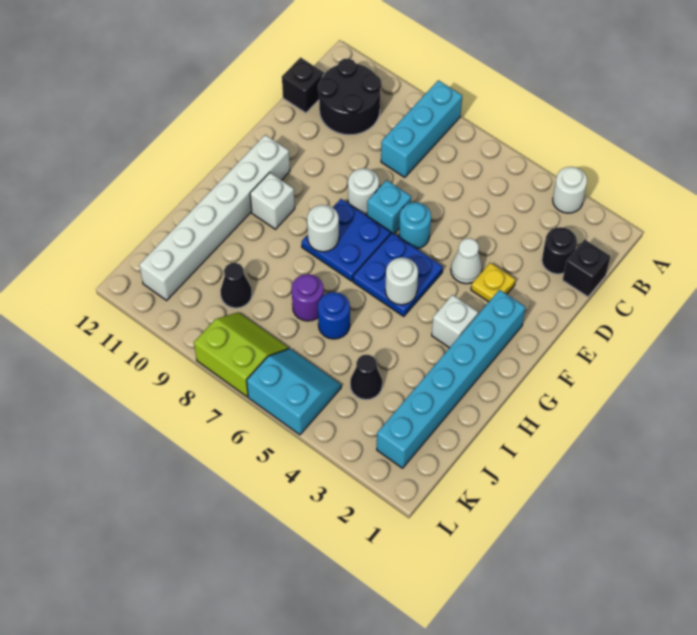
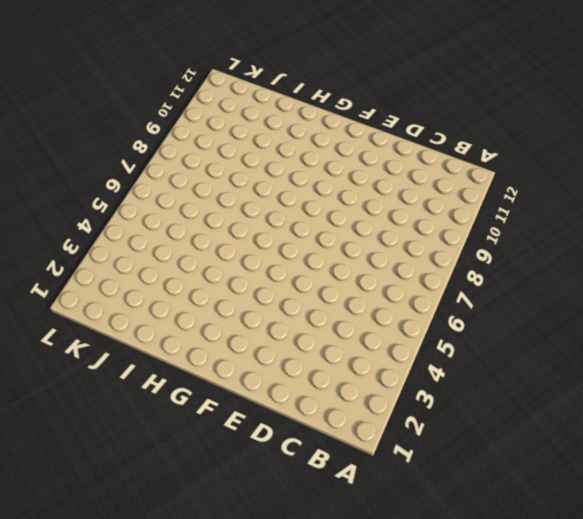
none -> white round brick A3 level 1
none -> cyan brick A8:C8 level 1
none -> black round brick B10:C11 level 1

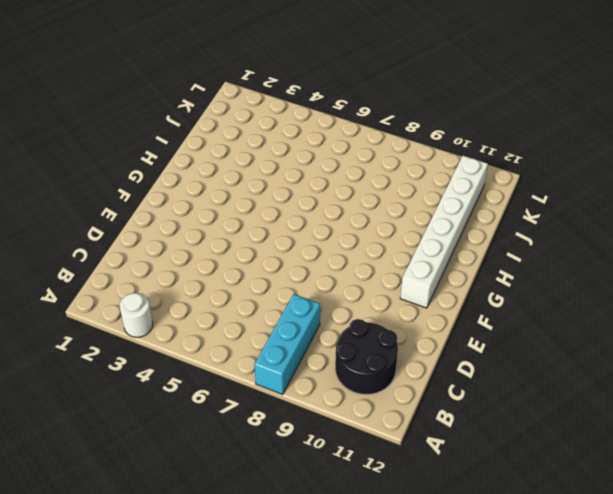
none -> black brick C1 level 1
none -> black round brick C2 level 1
none -> black brick C12 level 1

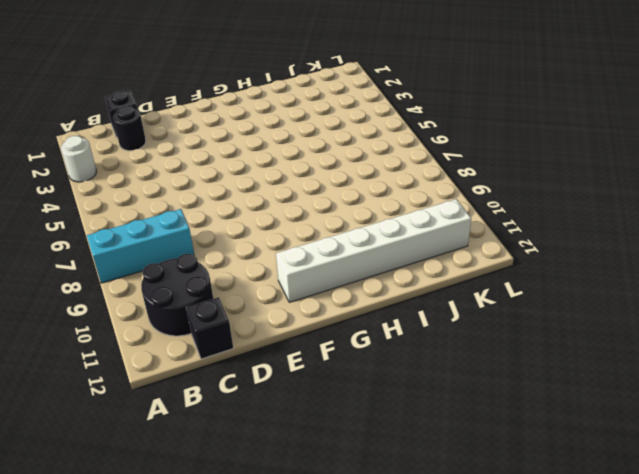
none -> yellow plate E3 level 1
none -> white cone E4 level 1
none -> cyan round brick E6 level 1

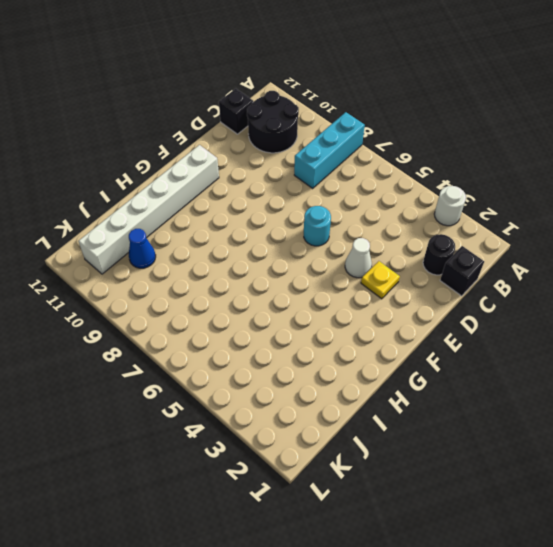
blue cone J10 level 1 -> none
none -> cyan brick E7 level 1
none -> white round brick E8 level 1
none -> cyan brick F2:K2 level 1

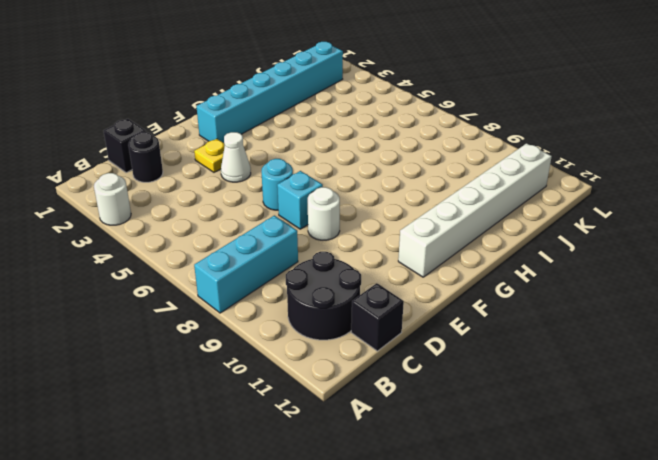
none -> blue plate F5:G6 level 1
none -> blue plate F7:G8 level 1
none -> white brick G3 level 1

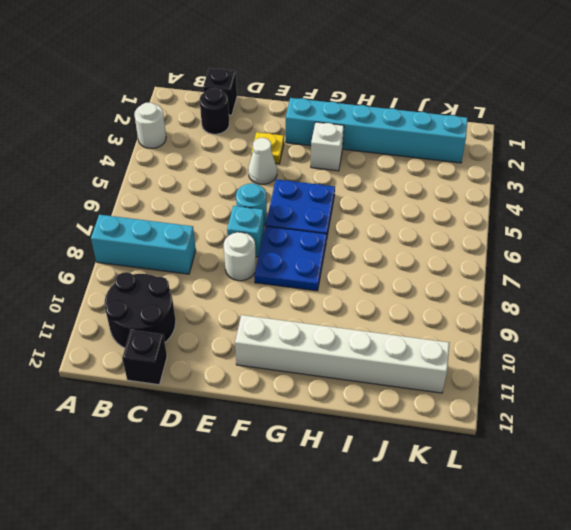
none -> white brick G10 level 1
none -> blue round brick I6 level 1
none -> purple round brick I7 level 1

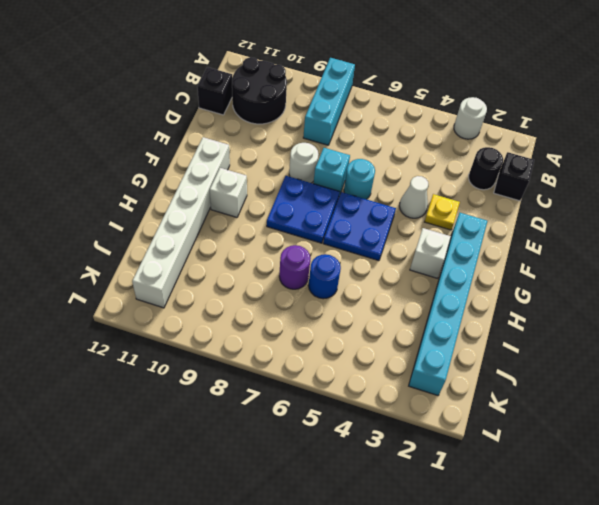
none -> black cone J4 level 1
none -> black cone J9 level 1
none -> cyan slope K5:L6 level 1 top L

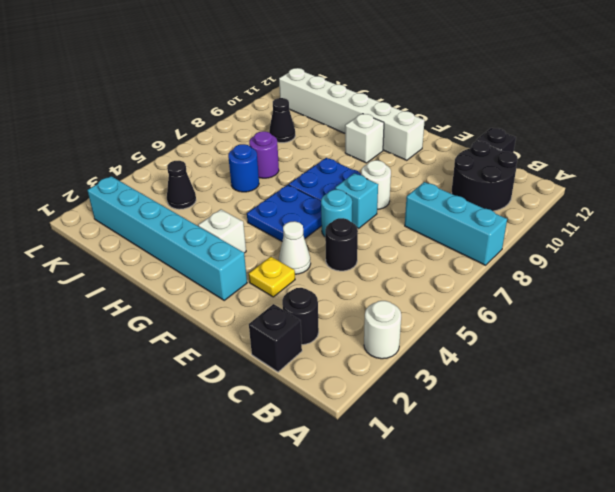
black round brick D5 level 1 -> none
none -> cyan slope K5:L6 level 1 top L
none -> lime slope K7:L8 level 1 top L
none -> white round brick G5 level 2

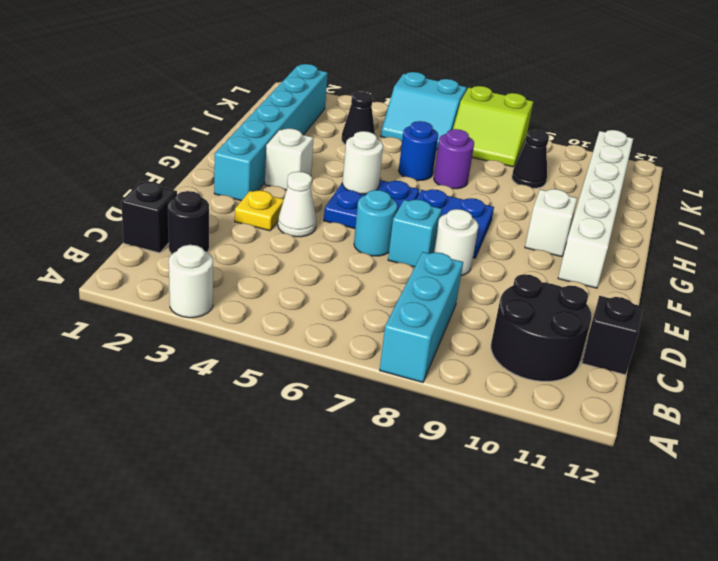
none -> white round brick G8 level 2

